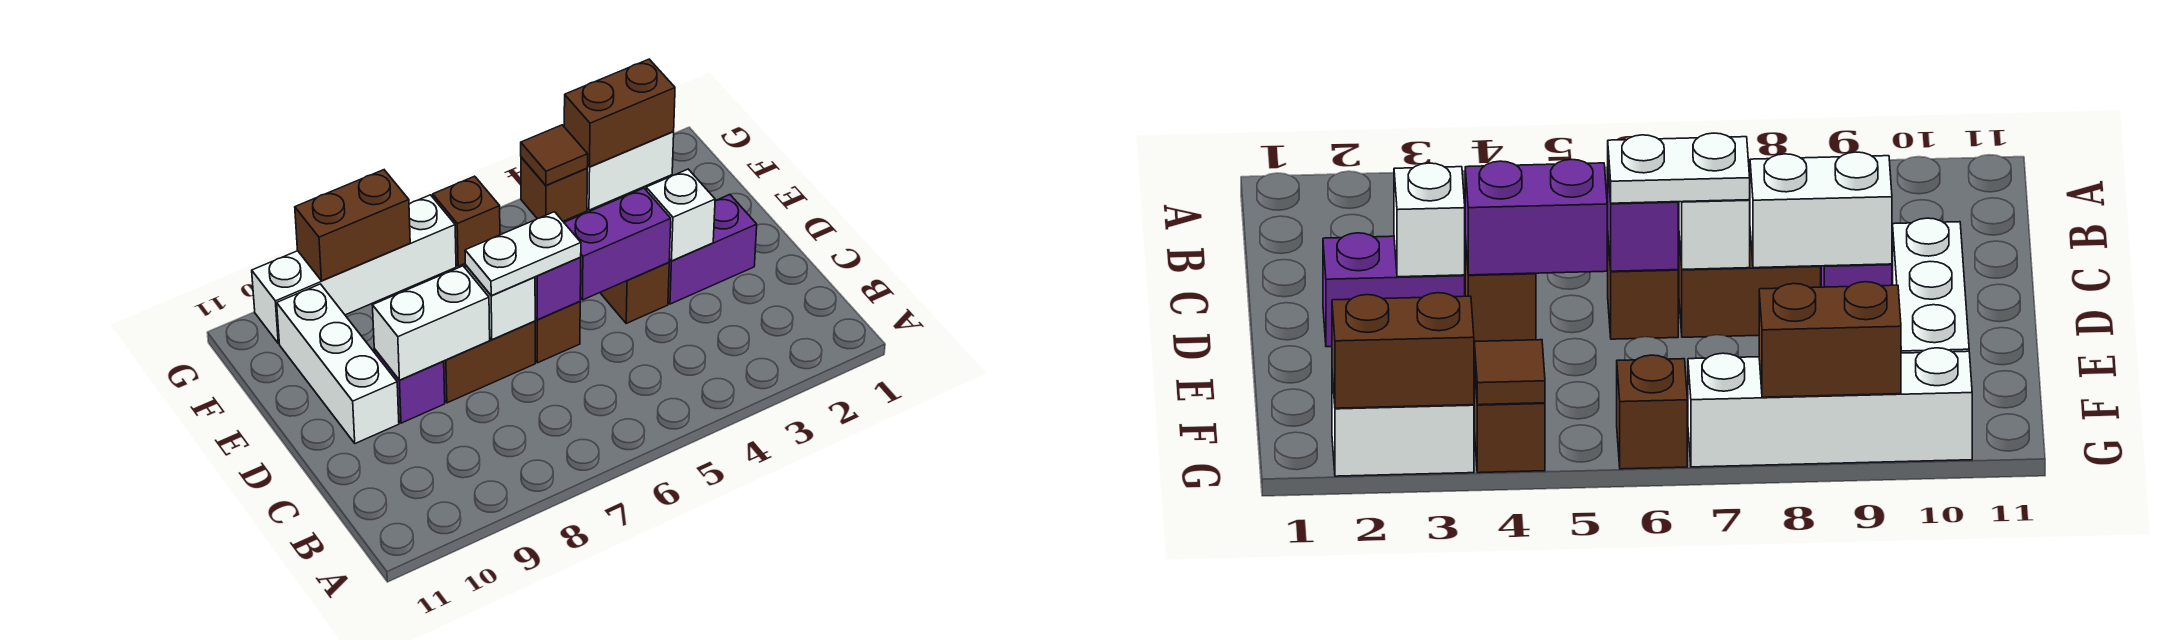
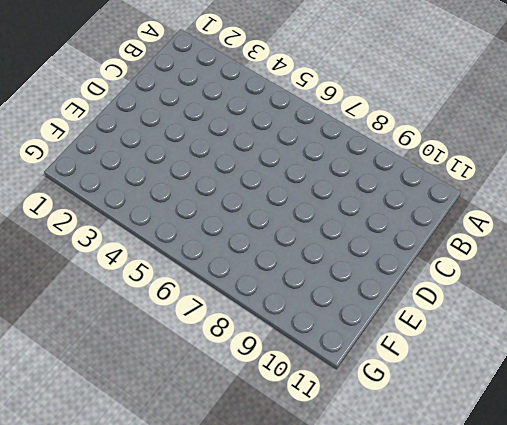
none -> purple brick D2:D3 level 1
none -> brown brick D4 level 1
none -> brown brick D6 level 1

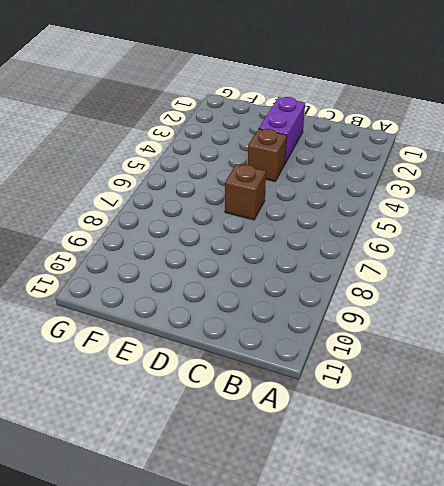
none -> brown brick D7:D8 level 1
none -> purple brick D9 level 1
none -> white brick D10:F10 level 1

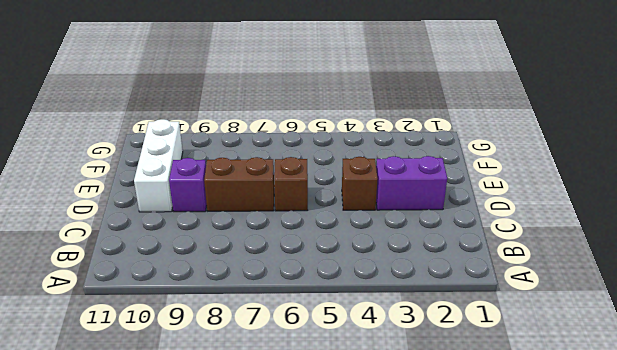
none -> white brick G2:G3 level 1
none -> brown brick G4 level 1
none -> brown brick G6 level 1

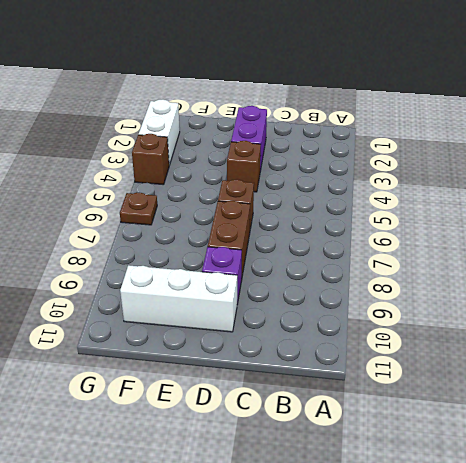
brown plate G6 level 1 -> brown brick G6 level 1
none -> white brick G7:G10 level 1
none -> white brick D3 level 2
none -> purple brick D4:D5 level 2

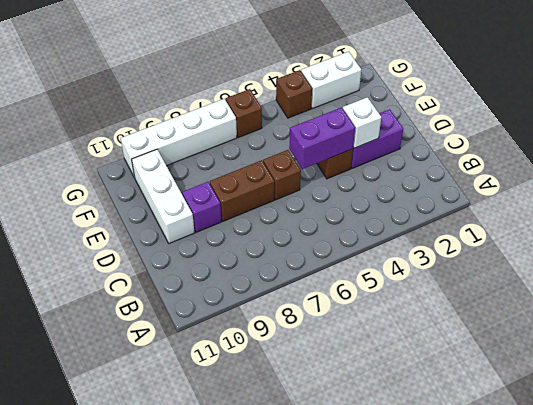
none -> purple brick D6 level 2
none -> white brick D7 level 2
none -> white brick D8:D9 level 2

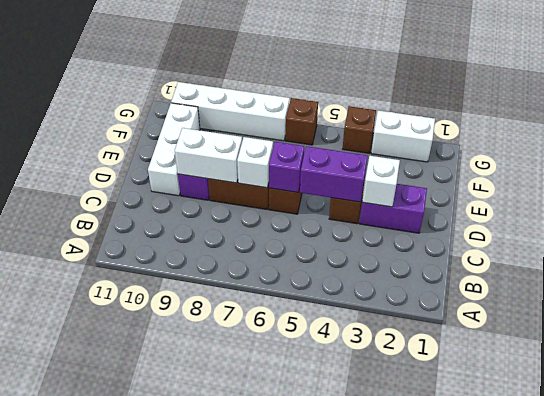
none -> brown brick G2:G3 level 2
none -> brown tile G4 level 2
none -> brown brick G8:G9 level 2

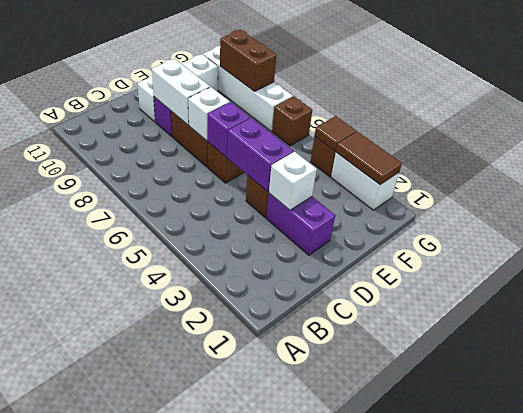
brown tile G2:G3 level 2 -> brown brick G2:G3 level 2
none -> white plate D6:D7 level 3

